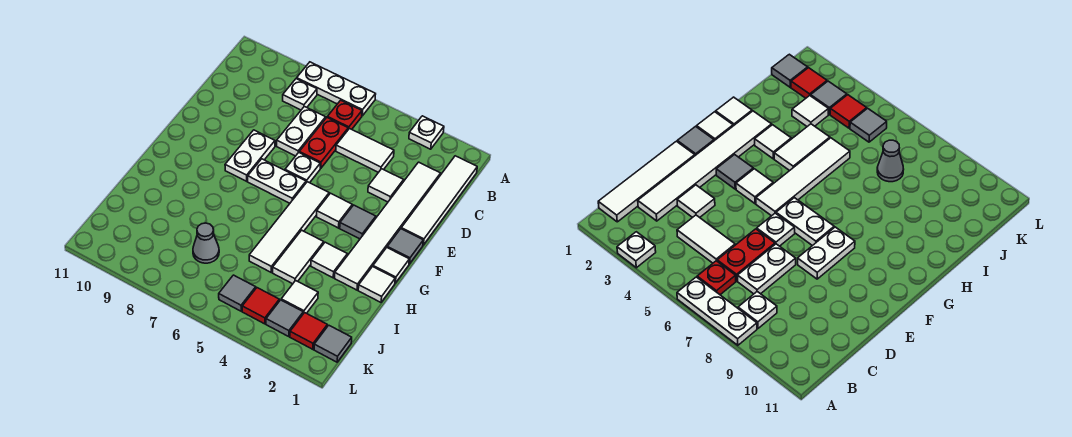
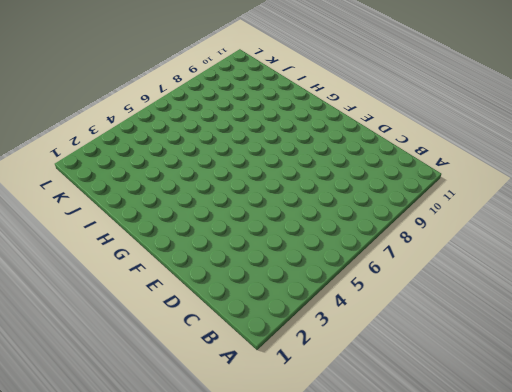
none -> white plate A3 level 1
none -> white plate A6:A8 level 1
none -> white tile B1:E1 level 1

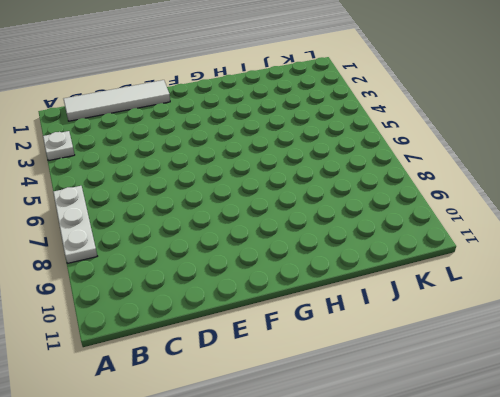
none -> red plate B6 level 1
none -> white plate B8 level 1
none -> white tile C2:H2 level 1

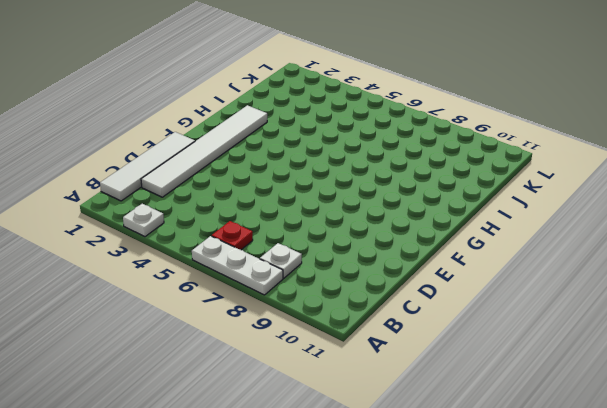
none -> white tile C4:C5 level 1
none -> red plate C6:D6 level 1
none -> white plate C7:D7 level 1

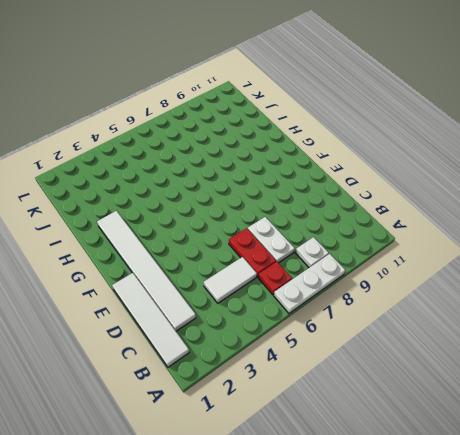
none -> white plate A3 level 1
none -> white tile D3 level 1
none -> white plate E6 level 1

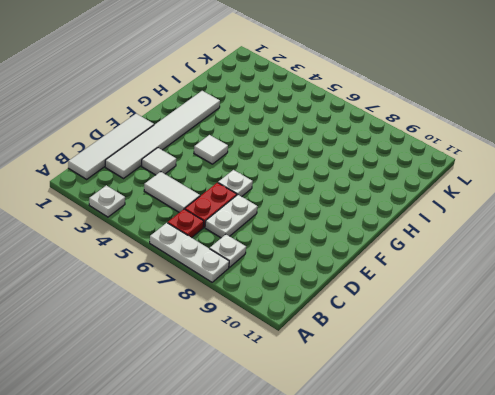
none -> white plate E8:F8 level 1
none -> grey tile F1 level 1
none -> grey tile F3 level 1

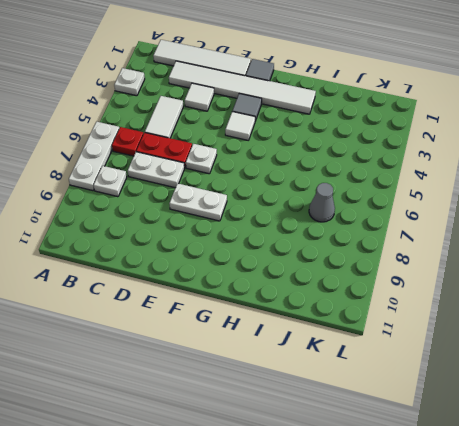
none -> white tile F5:I5 level 1
none -> white plate F6:F7 level 1
none -> white tile G1 level 1

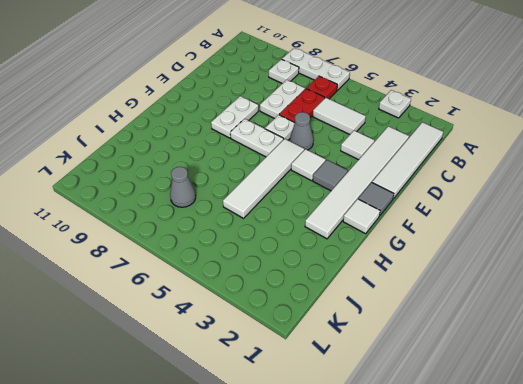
grey cone E5 level 1 -> none
none -> white tile H1 level 1
none -> white tile H3 level 1
none -> white tile H4:I4 level 1

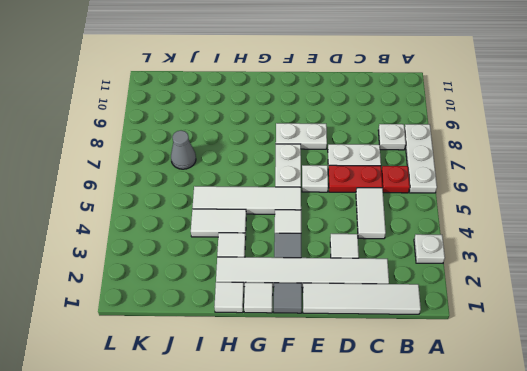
none -> white tile J3 level 1
none -> grey tile K1 level 1
none -> red tile K2 level 1

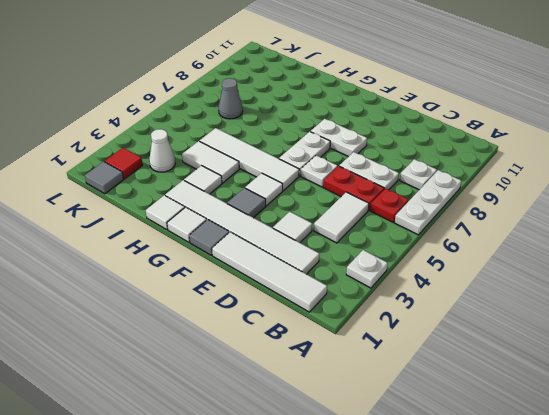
white cone J3 level 1 -> white tile J3 level 1
none -> grey tile K3 level 1
none -> red tile K4 level 1
none -> grey tile K5 level 1

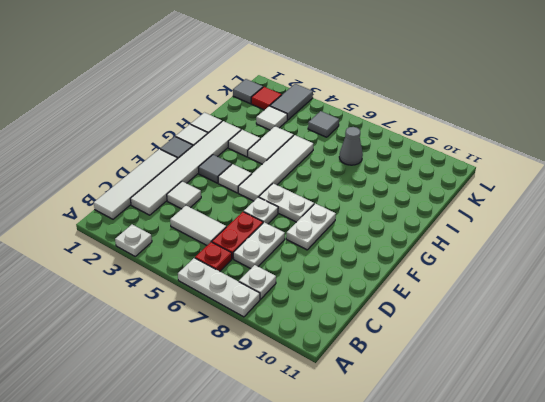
grey tile K3:L3 level 1 -> grey tile K3 level 1
none -> red tile K4 level 1

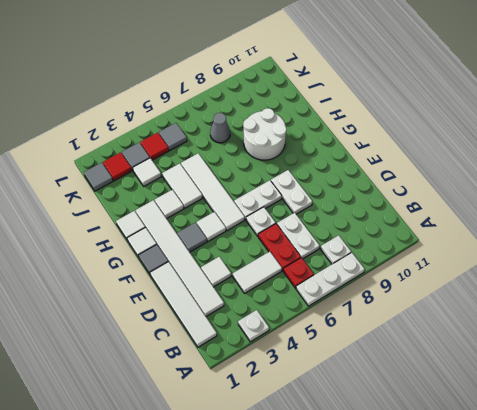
white round brick H8:I9 level 1 -> none

